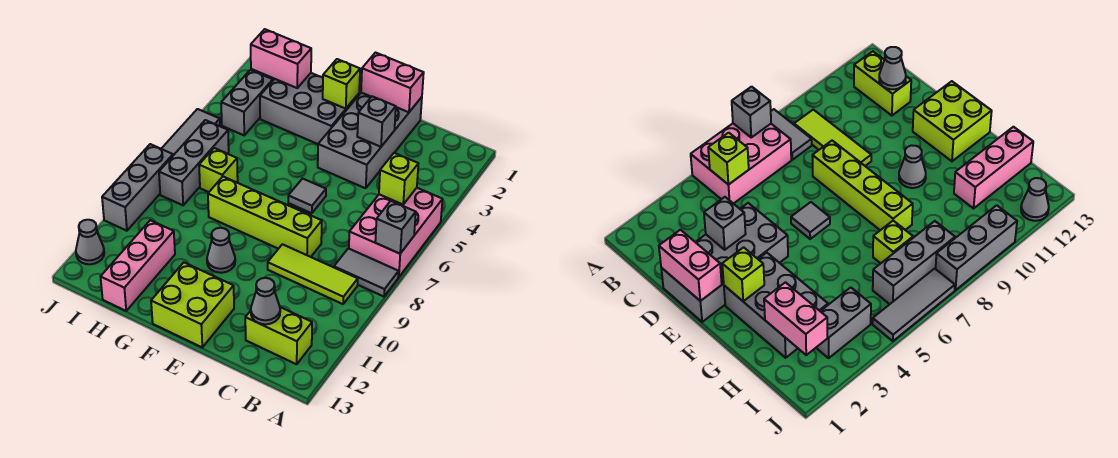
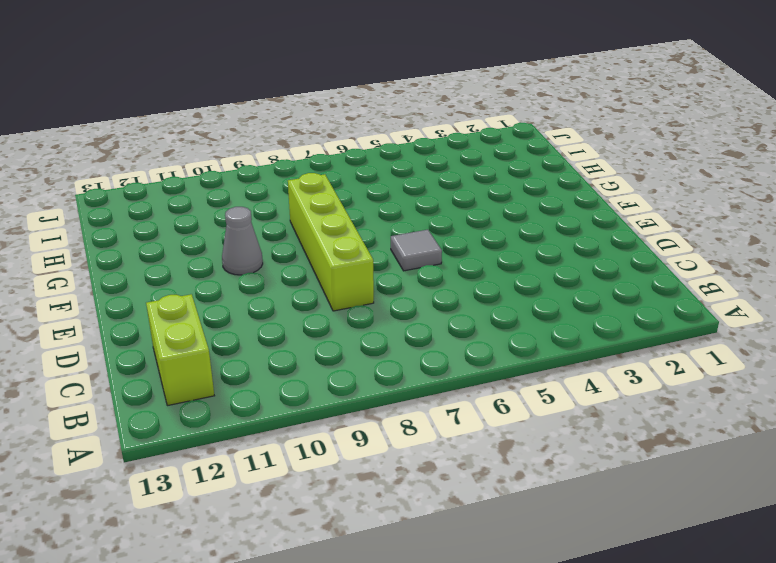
none -> pink brick A5:B7 level 1
none -> grey tile A8:B8 level 1
none -> lime tile B9:D9 level 1

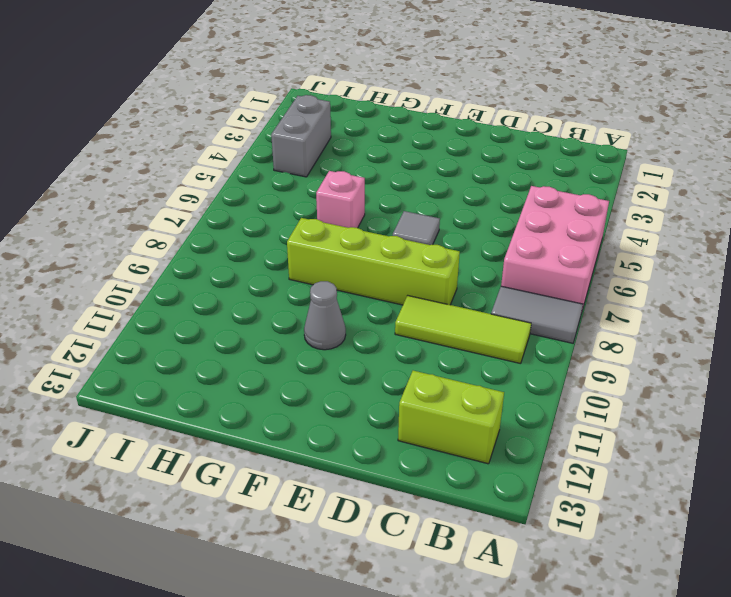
pink brick G6 level 1 -> none
none -> grey brick D1:E4 level 1
none -> lime brick E12:F13 level 1
none -> grey brick F2:H3 level 1

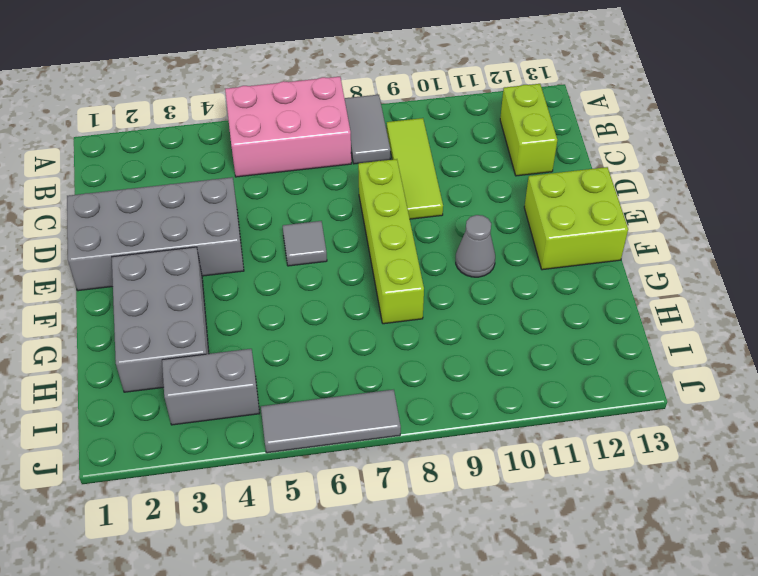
none -> lime brick H7 level 1
none -> pink brick H11:H13 level 1
none -> grey brick I6:I8 level 1

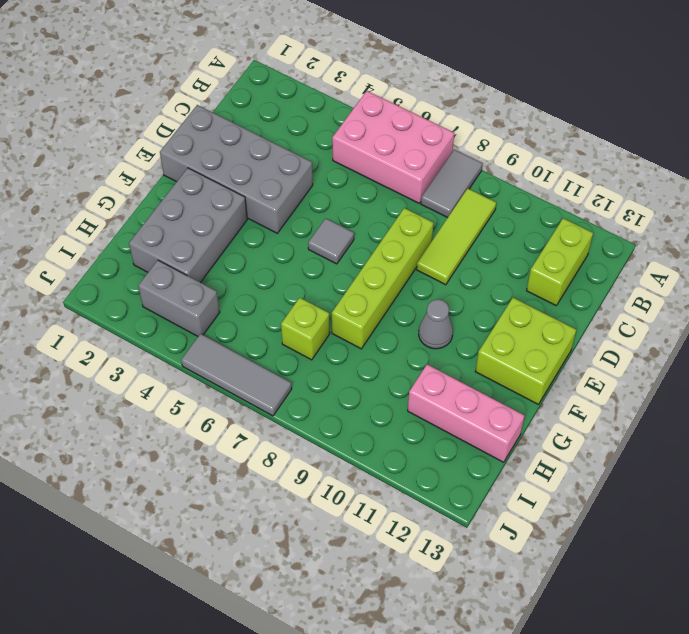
none -> grey brick I6:I8 level 1
none -> grey brick J8:J10 level 1
none -> grey cone J12 level 1

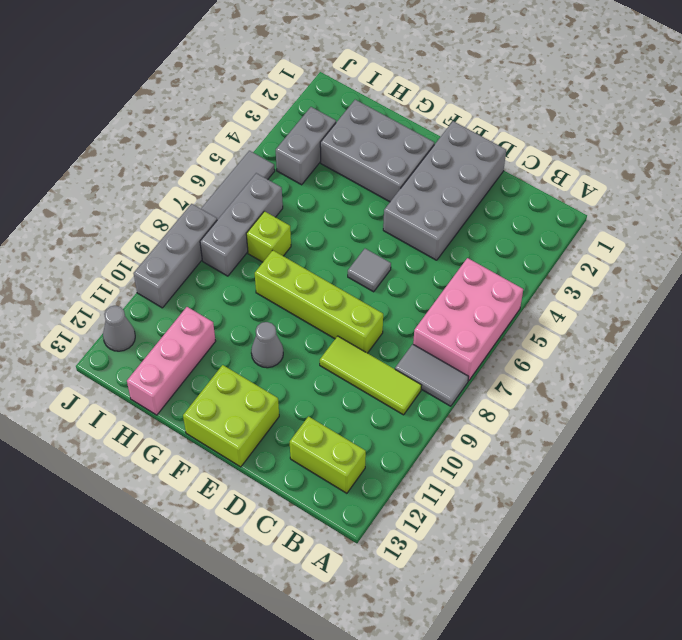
none -> grey brick A7 level 2
none -> lime brick B5 level 2
none -> grey cone C12 level 2

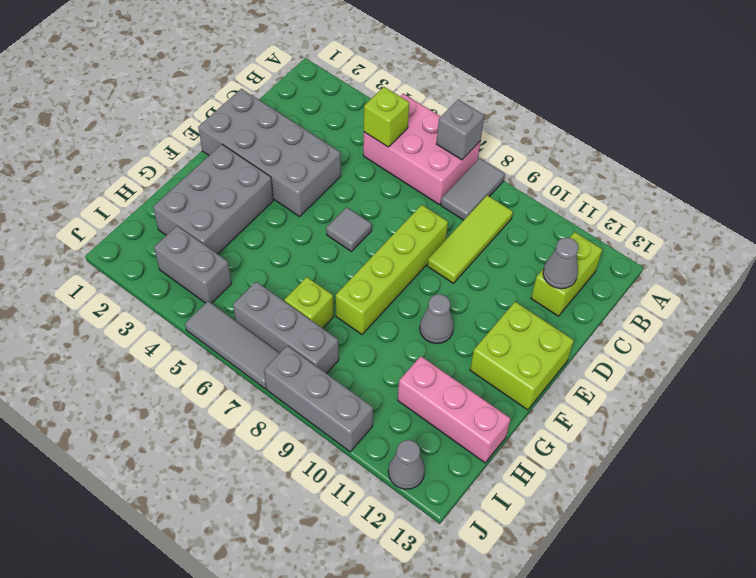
none -> pink brick D1:E1 level 2
none -> grey brick D3 level 2
none -> lime brick F2 level 2

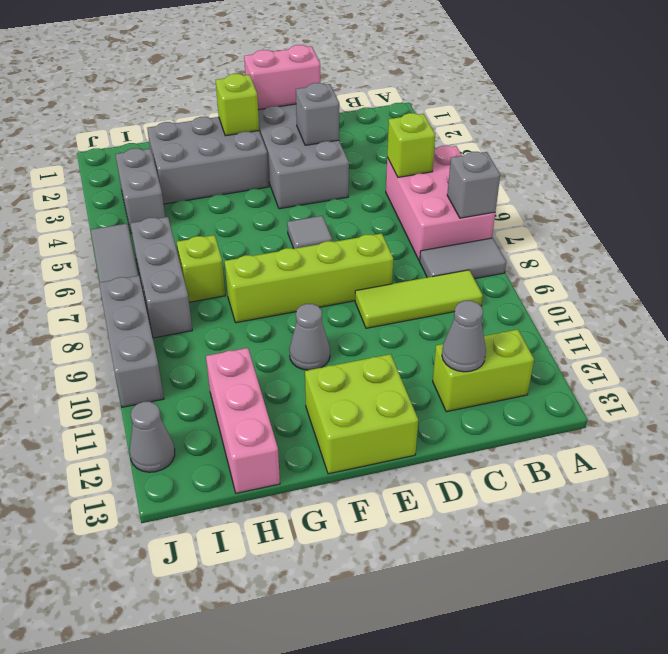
none -> pink brick H2:I2 level 2

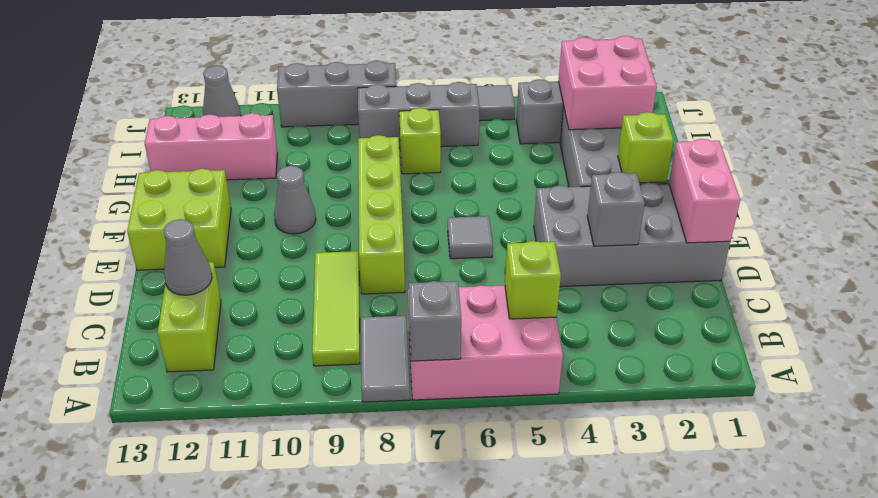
pink brick H2:I3 level 2 -> pink brick H2:I2 level 2

